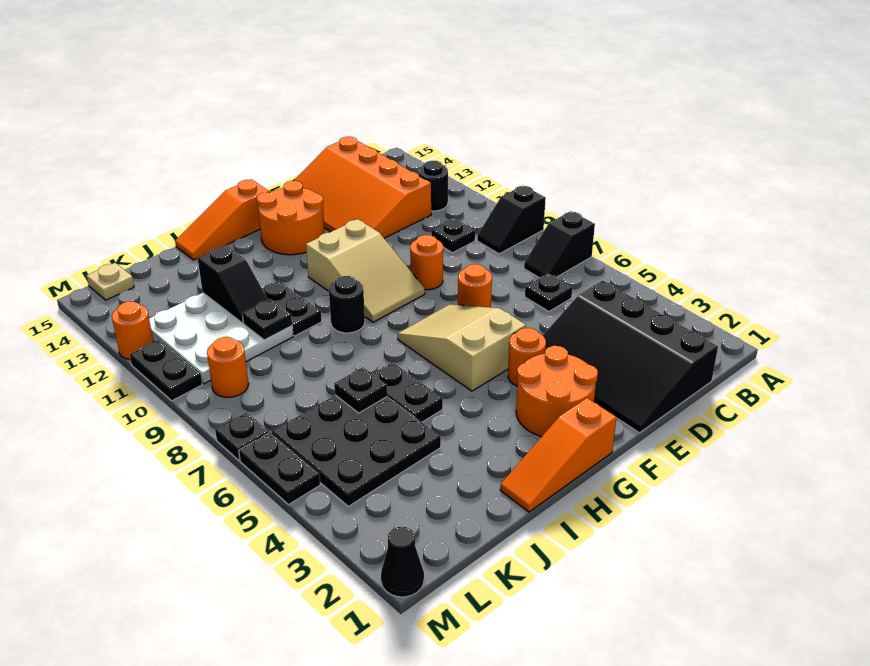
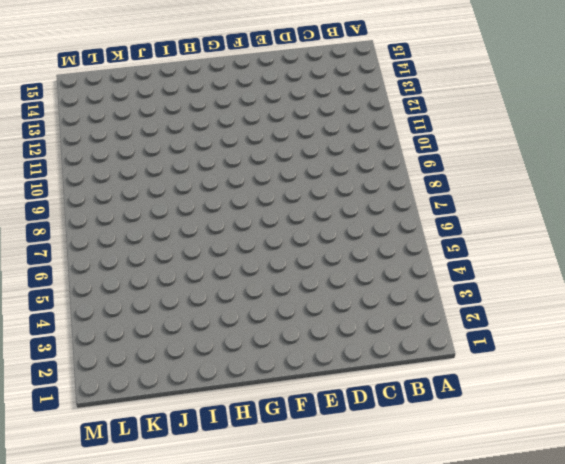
none -> black slope A7:B7 level 1 top A
none -> black slope A9:B9 level 1 top A
none -> black round brick B12 level 1
none -> black slope C1:E4 level 1 top C

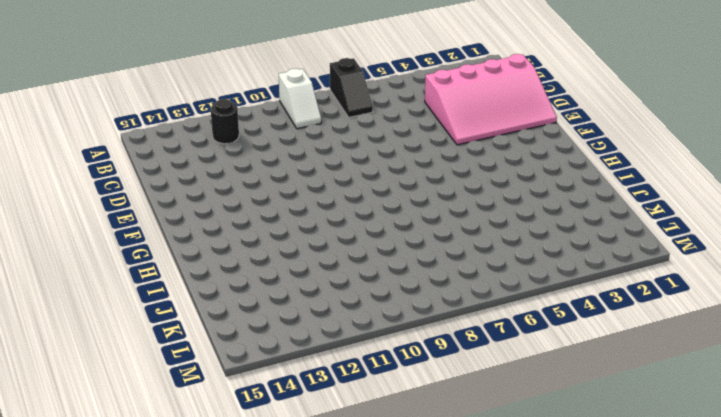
white slope A9:B9 level 1 top A -> black slope A9:B9 level 1 top A
pink slope C1:E4 level 1 top C -> black slope C1:E4 level 1 top C
none -> black plate C6 level 1
none -> black plate C10 level 1
none -> orange slope C12:E15 level 1 top C
none -> orange round brick E7 level 1

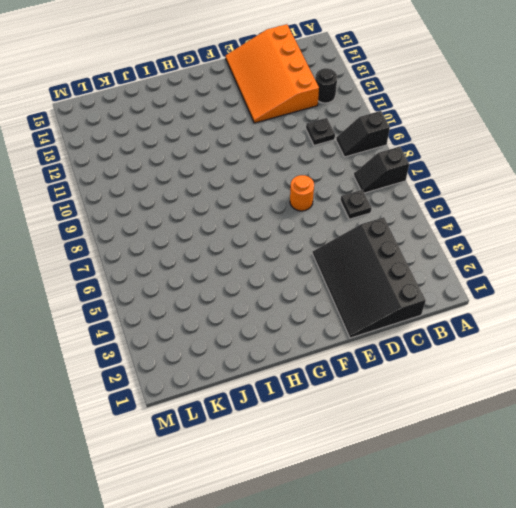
none -> orange round brick E9 level 1
none -> orange round brick F2:G3 level 1
none -> orange round brick F4 level 1
none -> tan slope F5:G7 level 1 top 5

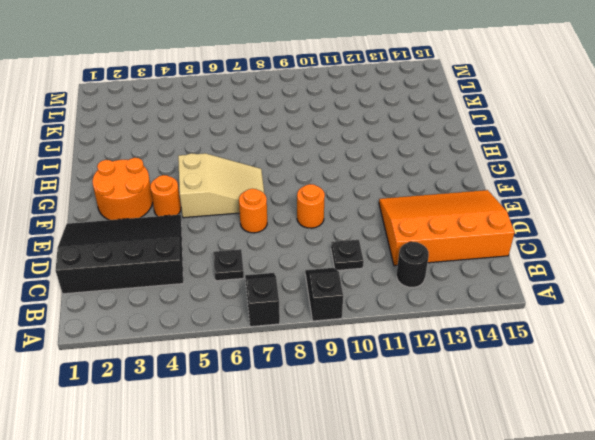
none -> tan slope F9:G11 level 1 top 11
none -> orange round brick F13:G14 level 1
none -> orange slope G1:I1 level 1 top G
none -> orange slope G15:I15 level 1 top G

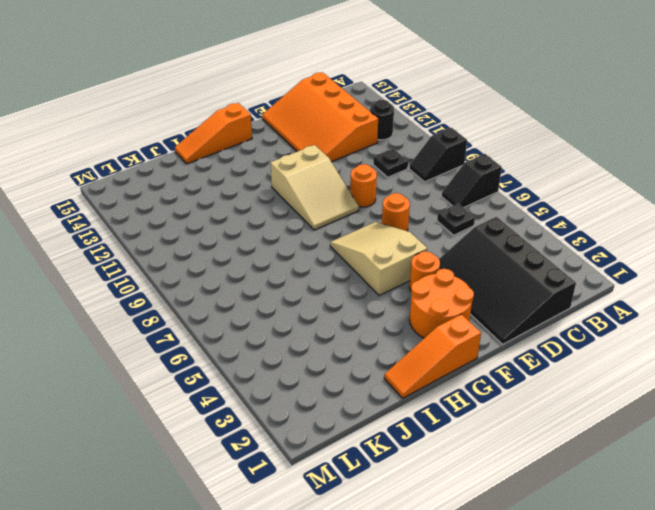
none -> orange round brick F13:G14 level 1
none -> black round brick H9 level 1
none -> black plate I5:I6 level 1
none -> black plate I10:I11 level 1

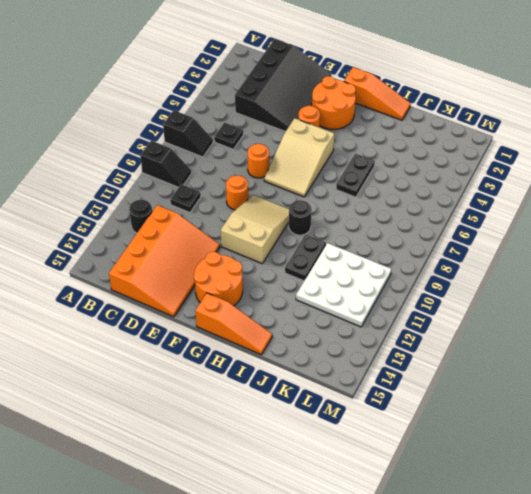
none -> black plate J4:L6 level 1
none -> orange round brick L9 level 1
none -> tan plate L15 level 1
none -> black cone M1 level 1

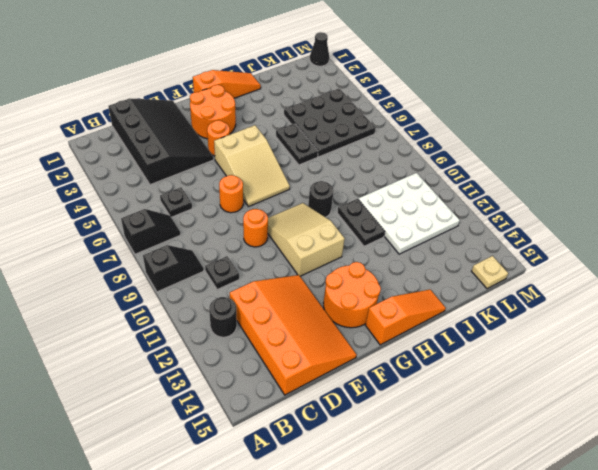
none -> orange round brick L9 level 1
none -> black plate M5:M6 level 1
none -> black plate M7 level 1
none -> black plate M10:M11 level 1

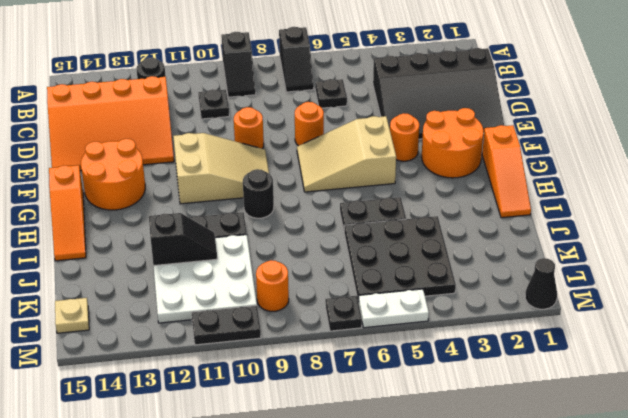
white plate M5:M6 level 1 -> black plate M5:M6 level 1
none -> orange round brick M12 level 1
none -> black plate J6 level 2
none -> black plate J10 level 2

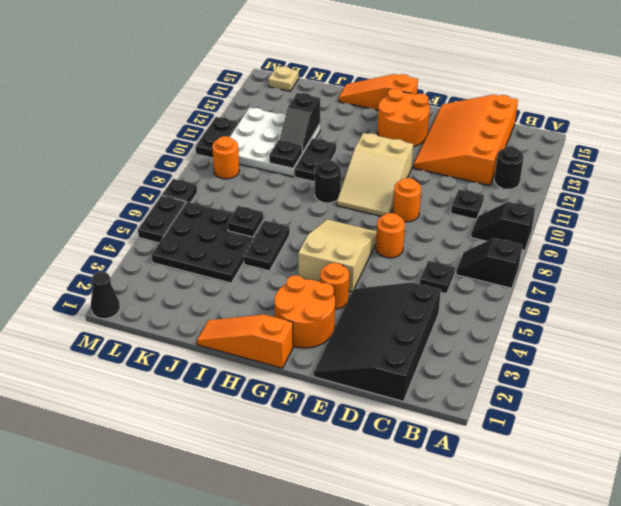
none -> orange round brick M12 level 1

